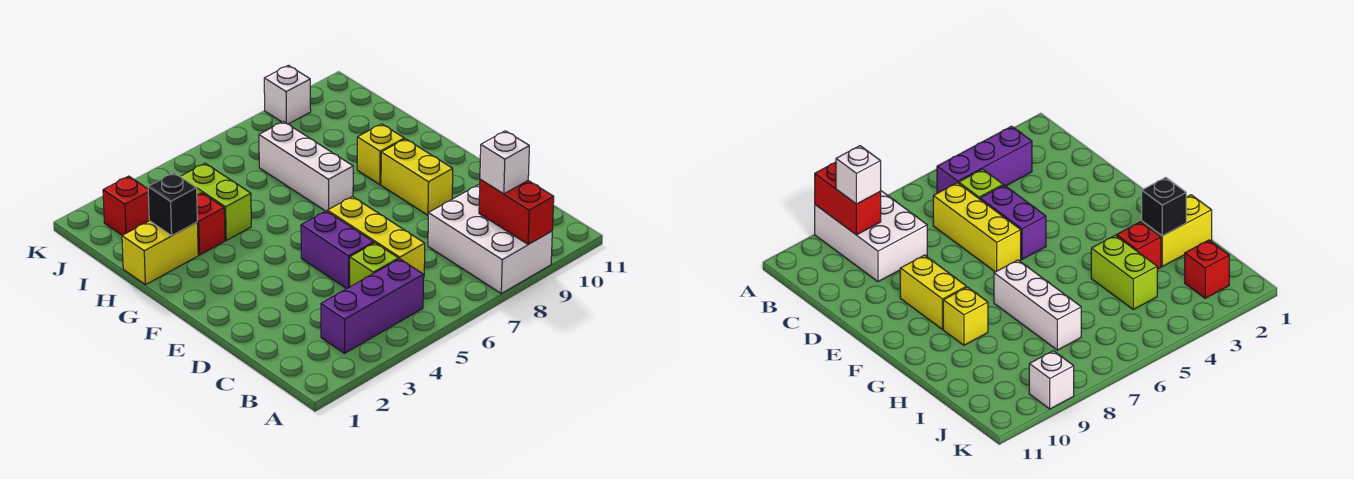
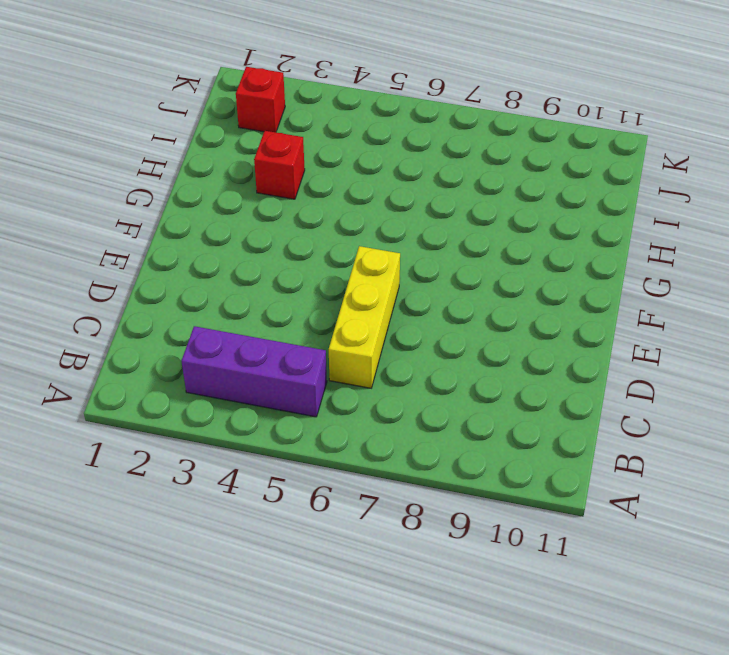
none -> white brick A8:C9 level 1
none -> lime brick C5 level 1
none -> purple brick D5:E5 level 1

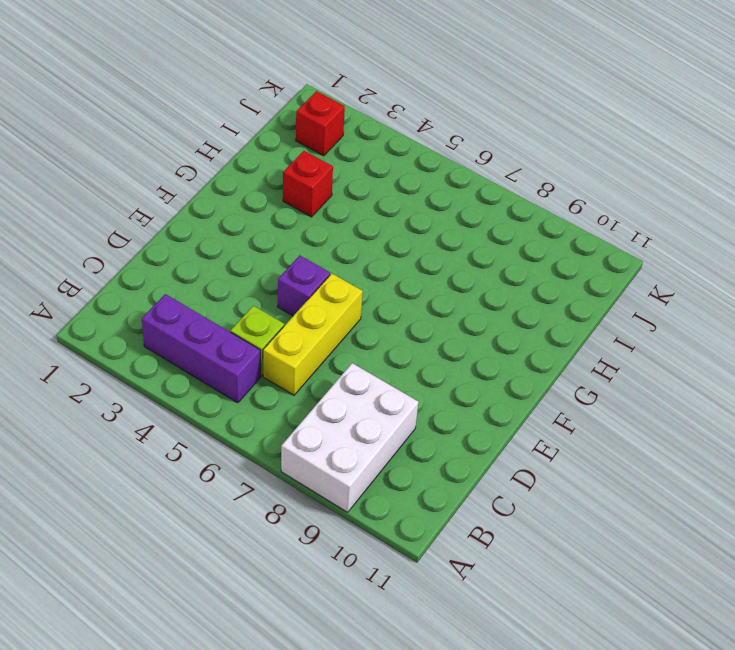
purple brick E5 level 1 -> purple brick D5:E5 level 1
none -> yellow brick E9:F9 level 1
none -> white brick G7:I7 level 1
none -> yellow brick G9 level 1

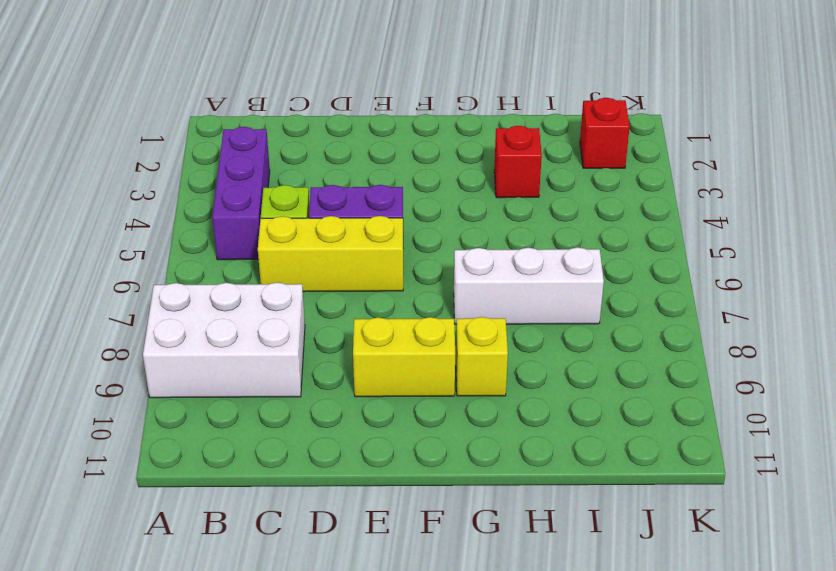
none -> yellow brick H1:H2 level 1
none -> lime brick H4:I4 level 1
none -> white brick K9 level 1

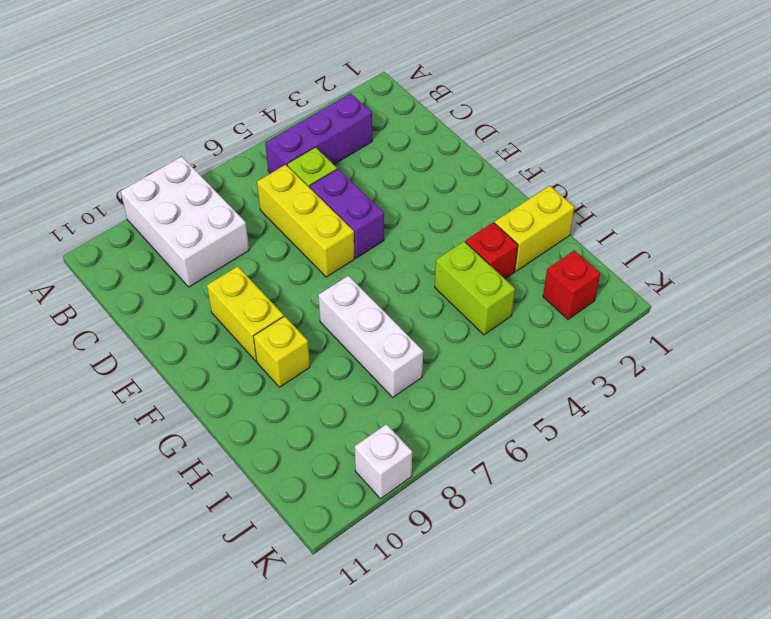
none -> red brick A9:B9 level 2
none -> black brick H2 level 2
none -> white brick B9 level 3

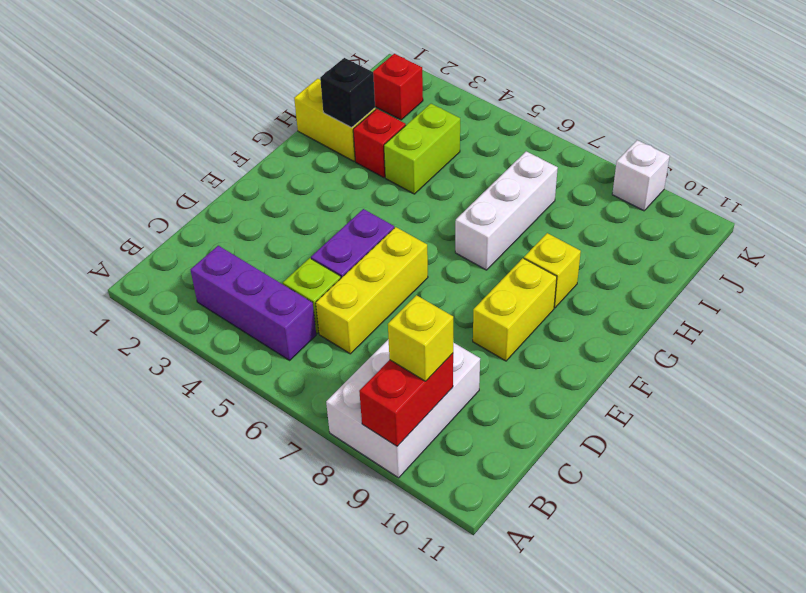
yellow brick B9 level 3 -> white brick B9 level 3

